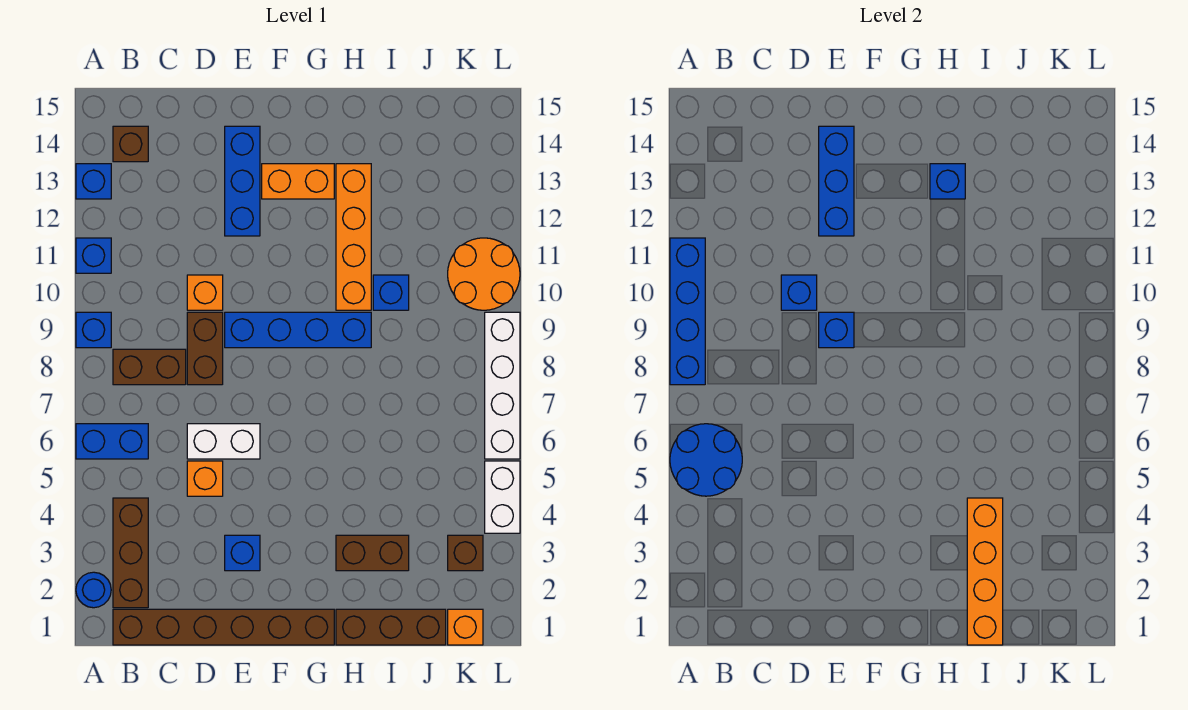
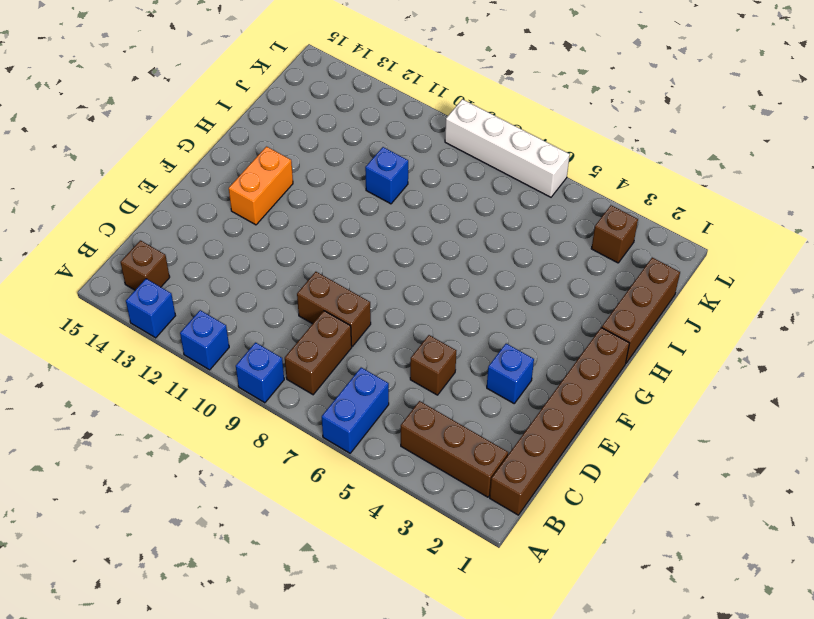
brown brick D5 level 1 -> orange brick D5 level 1
none -> blue round brick A2 level 1
none -> white brick D6:E6 level 1
none -> orange brick D10 level 1
none -> blue brick E9:H9 level 1

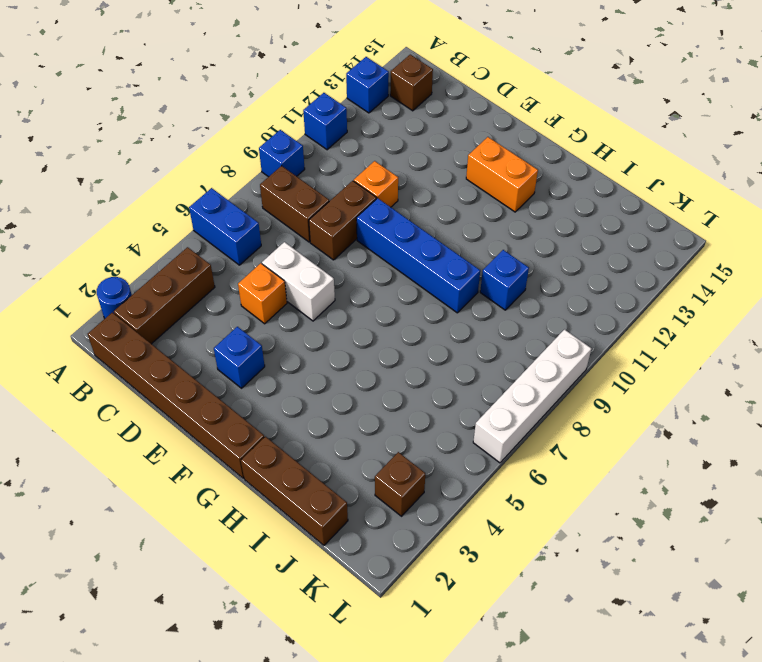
none -> blue brick E12:E14 level 1
none -> brown brick H3:I3 level 1
none -> orange brick H10:H13 level 1
none -> orange brick K1 level 1

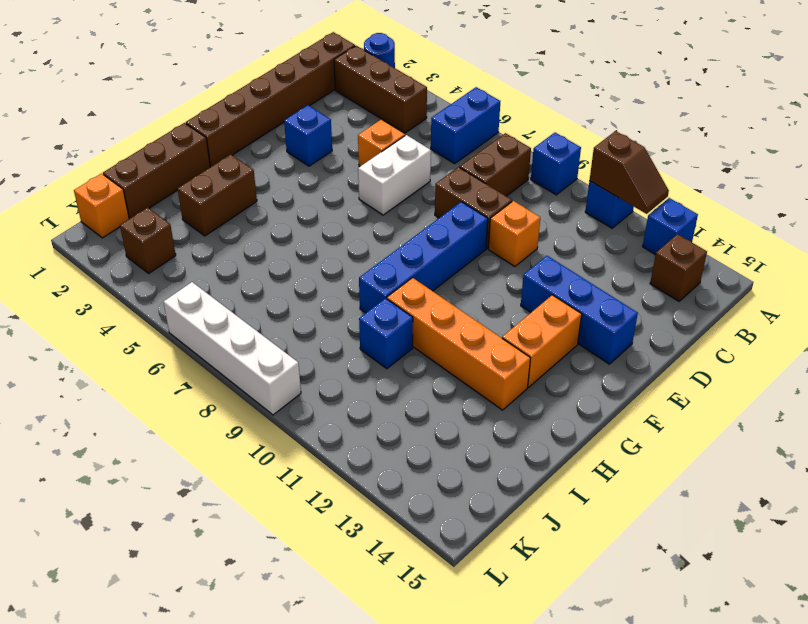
brown slope A11:A12 level 2 top 11 -> blue brick A8:A11 level 2
none -> orange round brick K10:L11 level 1
none -> white brick L4:L5 level 1
none -> blue round brick A5:B6 level 2
none -> blue brick D10 level 2

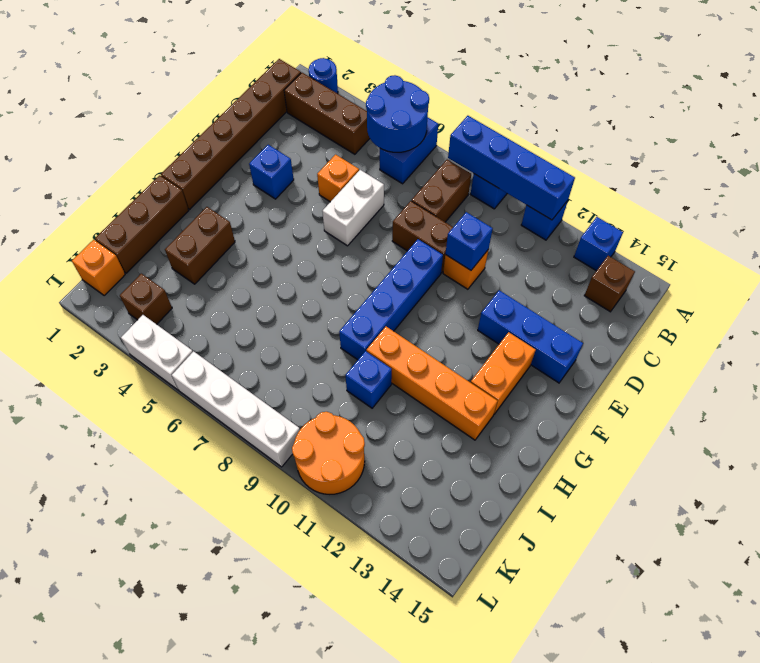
none -> blue brick E9 level 2
none -> blue brick E12:E14 level 2
none -> blue brick H13 level 2
none -> orange brick I1:I4 level 2

